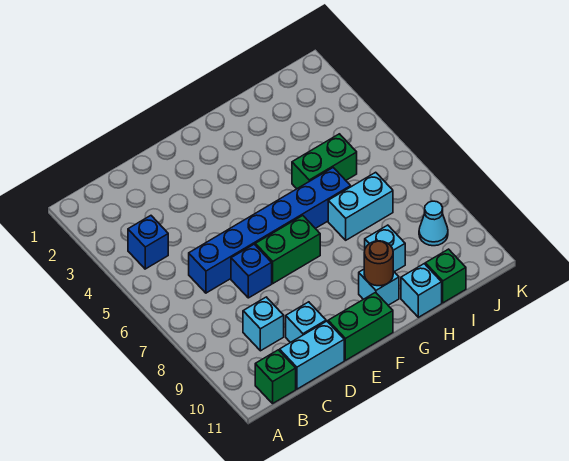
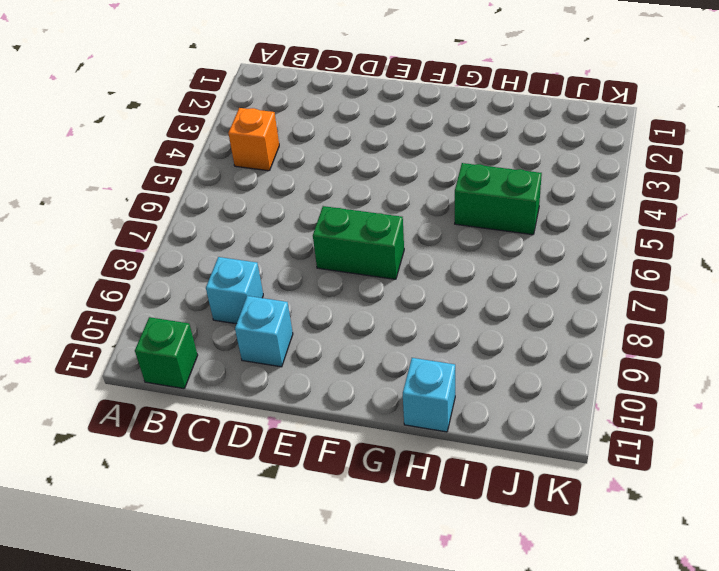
orange brick B4 level 1 -> blue brick B4 level 1
none -> blue brick C6:H6 level 1
none -> cyan brick C11:D11 level 1
none -> blue brick D7 level 1

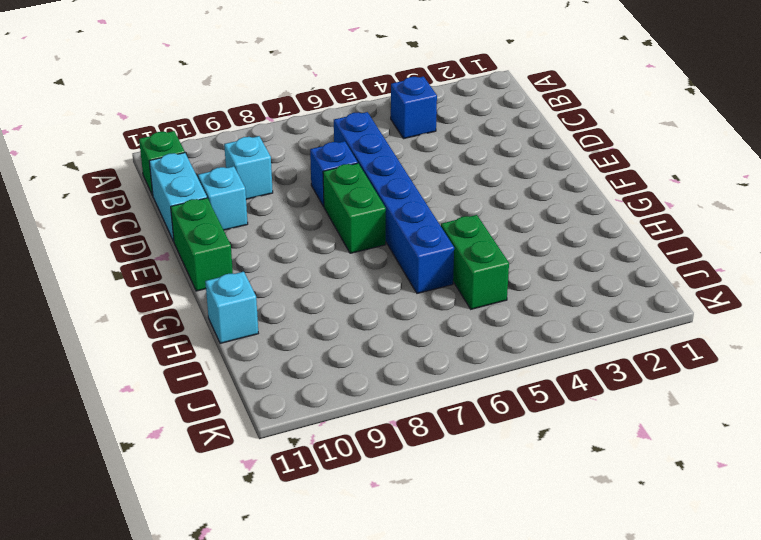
none -> cyan brick G10 level 1
none -> cyan brick H7:I7 level 1
none -> cyan brick H9 level 1

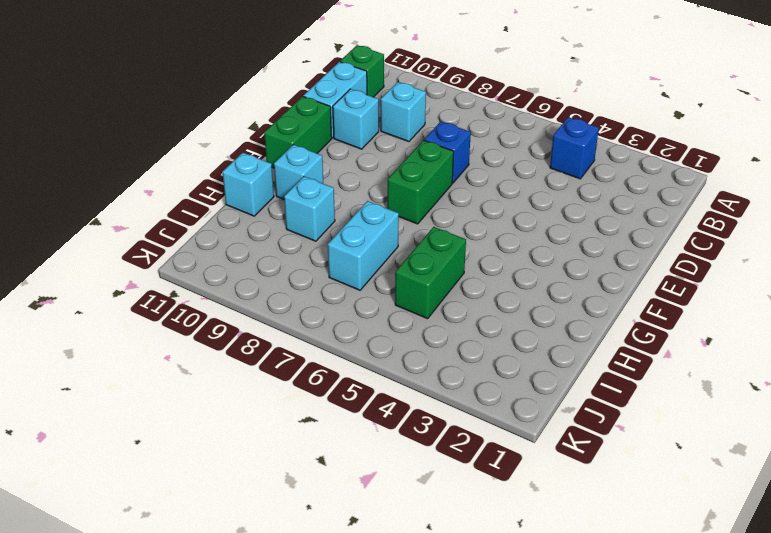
none -> blue brick C6:H6 level 1
none -> green brick I11 level 1
none -> cyan cone J9 level 1

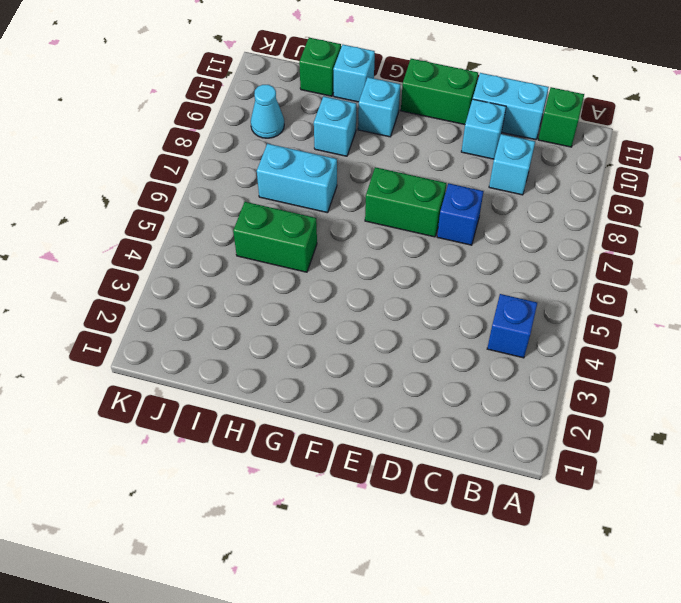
none -> blue brick C6:H6 level 1
none -> brown round brick G10 level 2

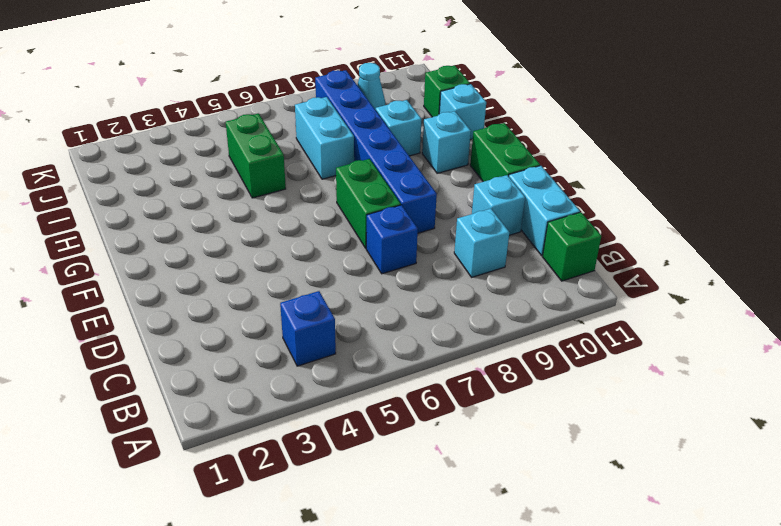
blue brick E8:J8 level 1 -> blue brick C6:H6 level 1
none -> brown round brick G10 level 2

